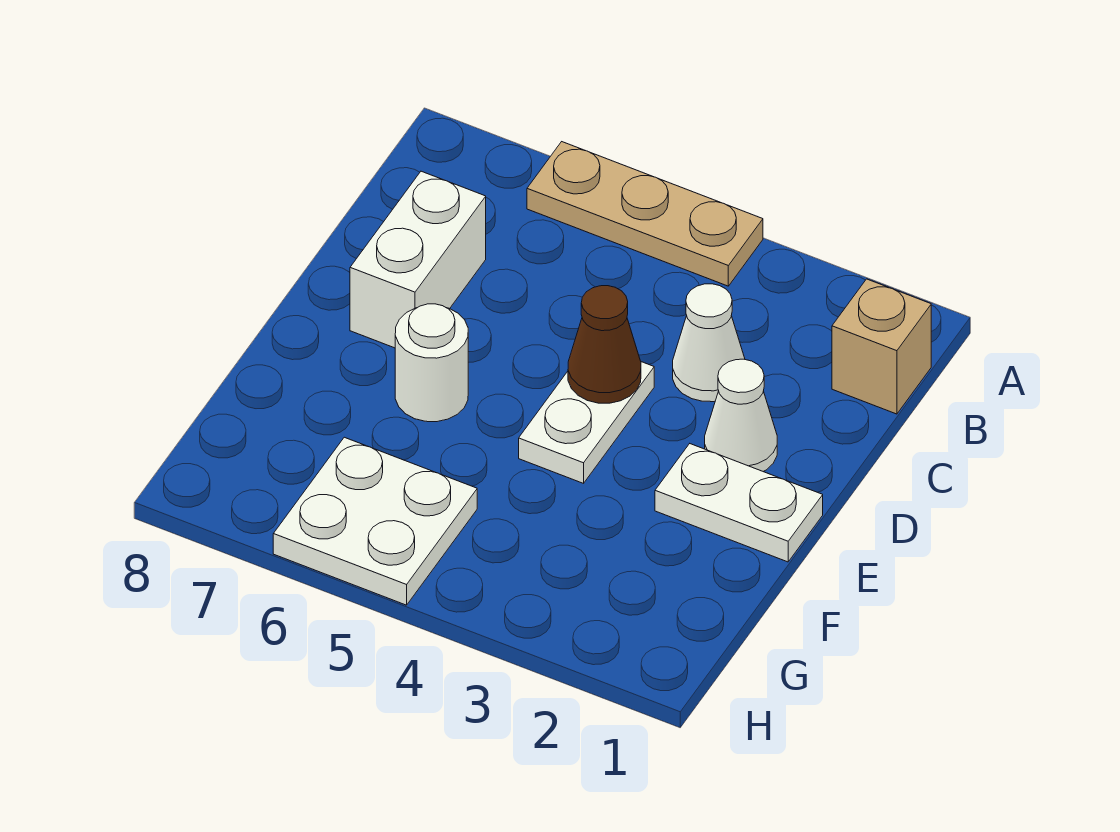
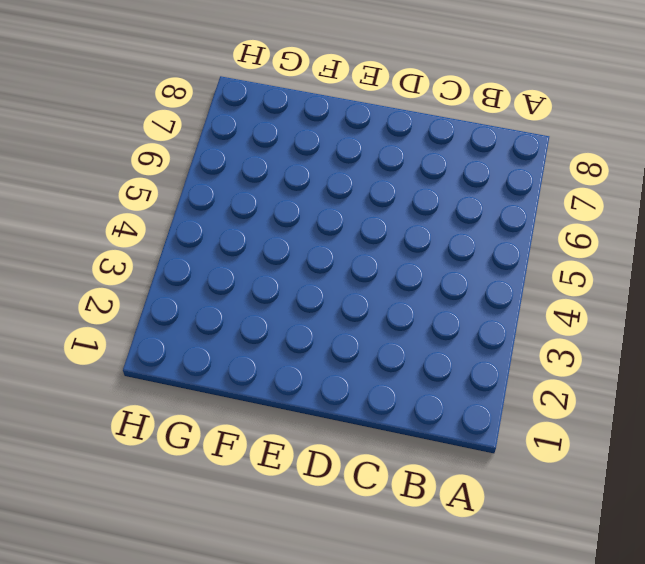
none -> tan plate A4:A6 level 1
none -> tan brick B1 level 1

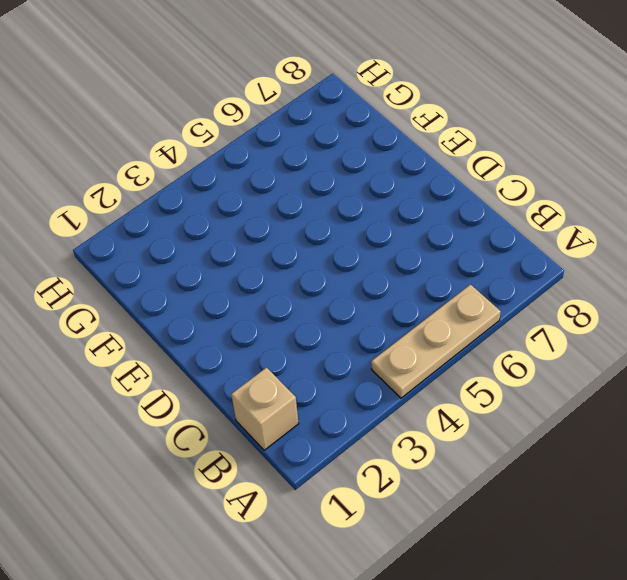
none -> white cone C3 level 1
none -> white brick C7:D7 level 1

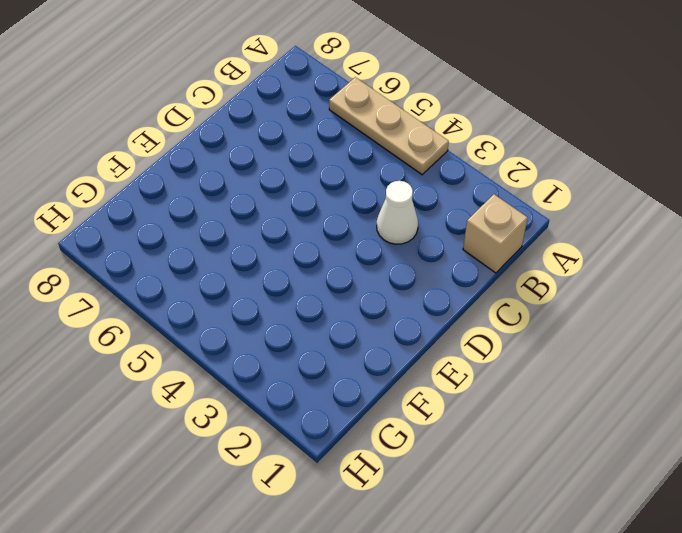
none -> white brick C7:D7 level 1
none -> white cone D2 level 1

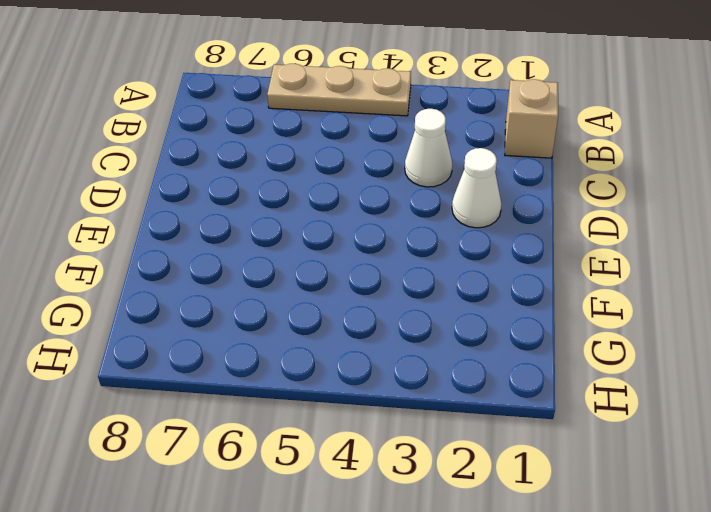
none -> white brick C7:D7 level 1
none -> white plate D4:E4 level 1

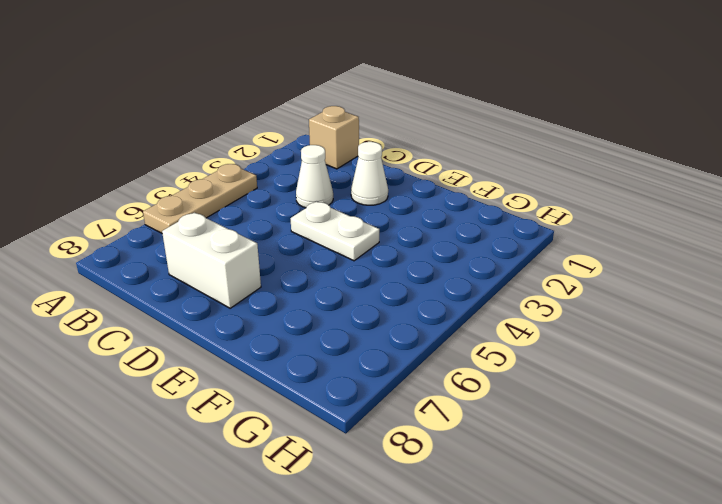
none -> white plate E1:E2 level 1
none -> white round brick E6 level 1

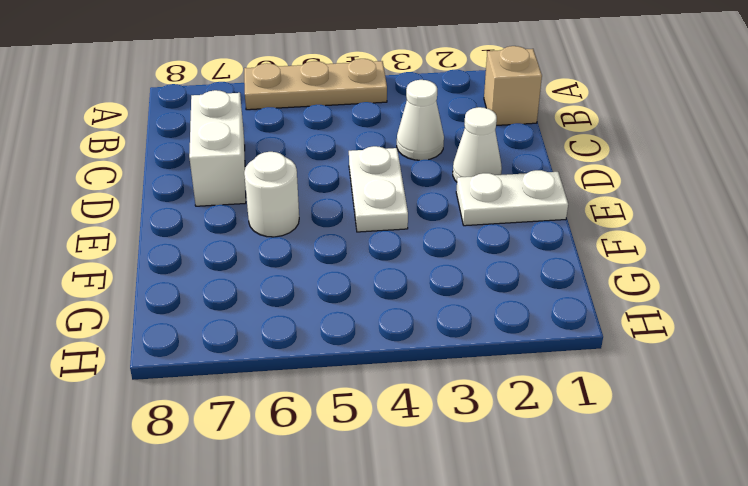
none -> white plate G5:H6 level 1
none -> brown cone D4 level 2

